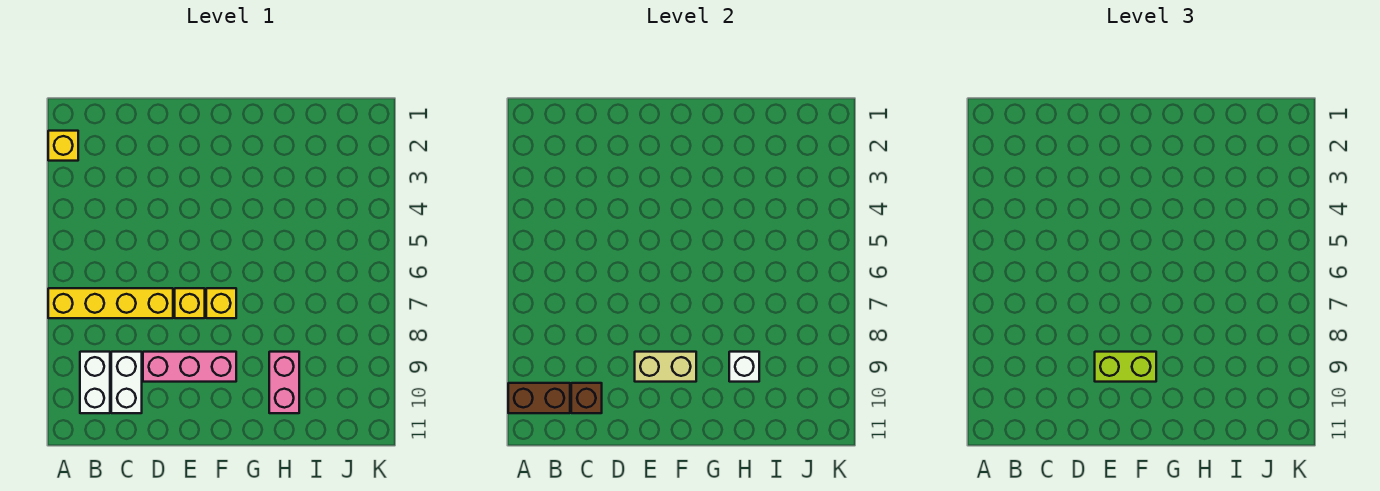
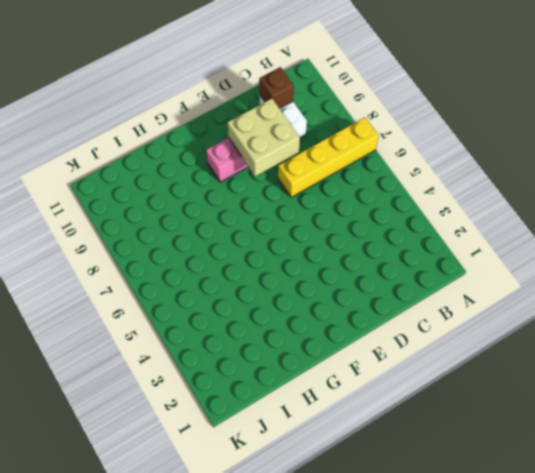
tan brick D8:E9 level 2 -> tan brick E9:F9 level 2
none -> yellow brick A2 level 1
none -> white brick B9:B10 level 1
none -> yellow brick E7 level 1

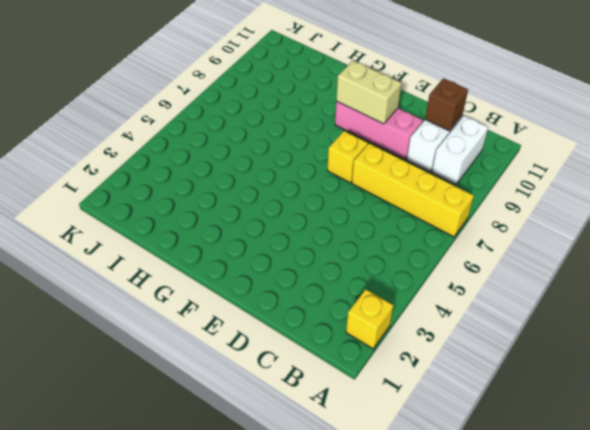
none -> yellow brick F7 level 1
none -> pink brick H9:H10 level 1
none -> brown brick A10:B10 level 2

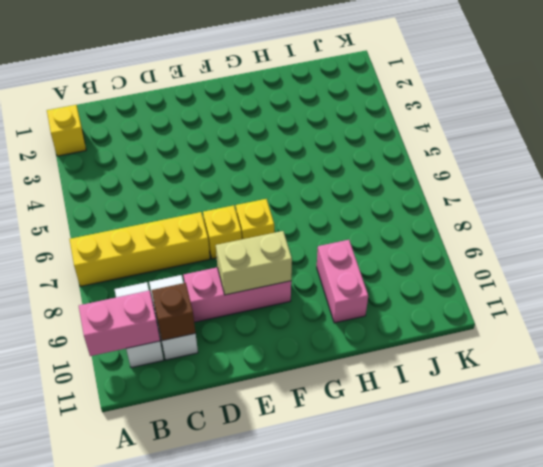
pink brick A10:B10 level 2 -> brown brick A10:B10 level 2
none -> white brick H9 level 2
none -> lime brick E9:F9 level 3

